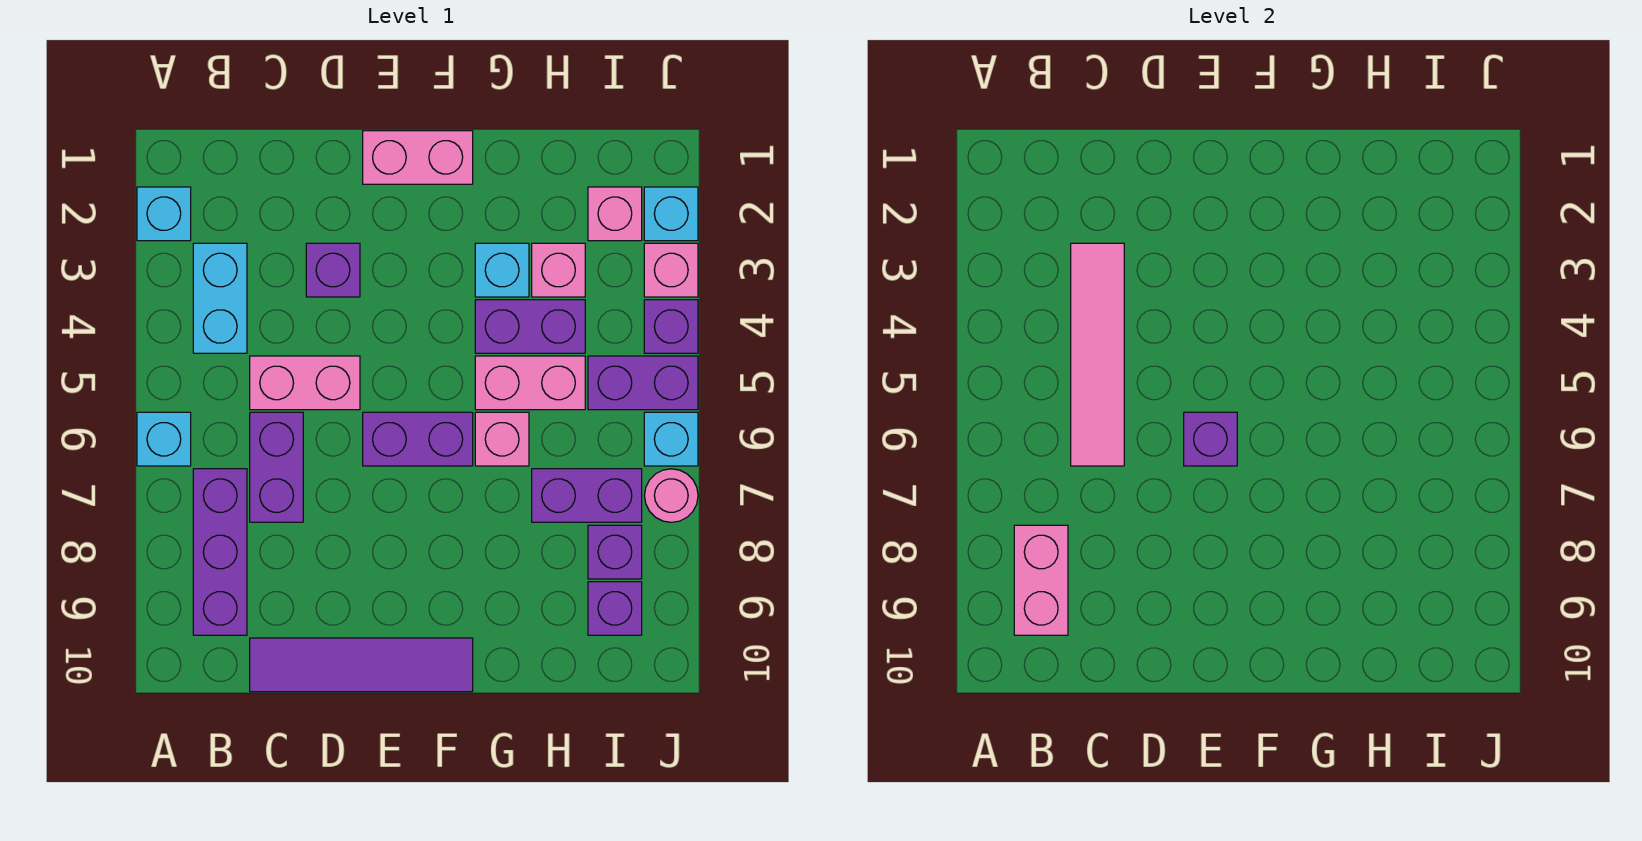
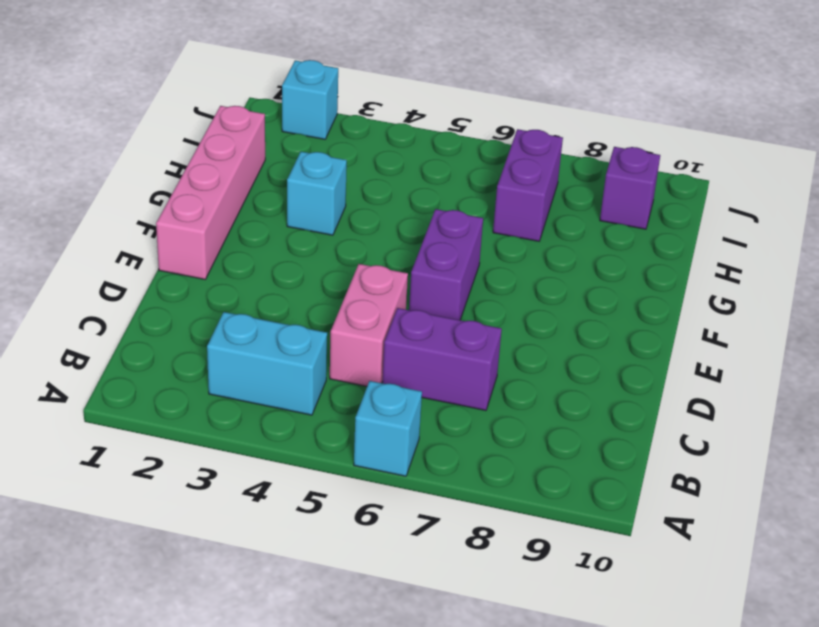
pink brick E1:H1 level 1 -> pink brick E1:F1 level 1
none -> cyan brick A2 level 1
none -> purple brick B7:B9 level 1
none -> purple tile C10:F10 level 1

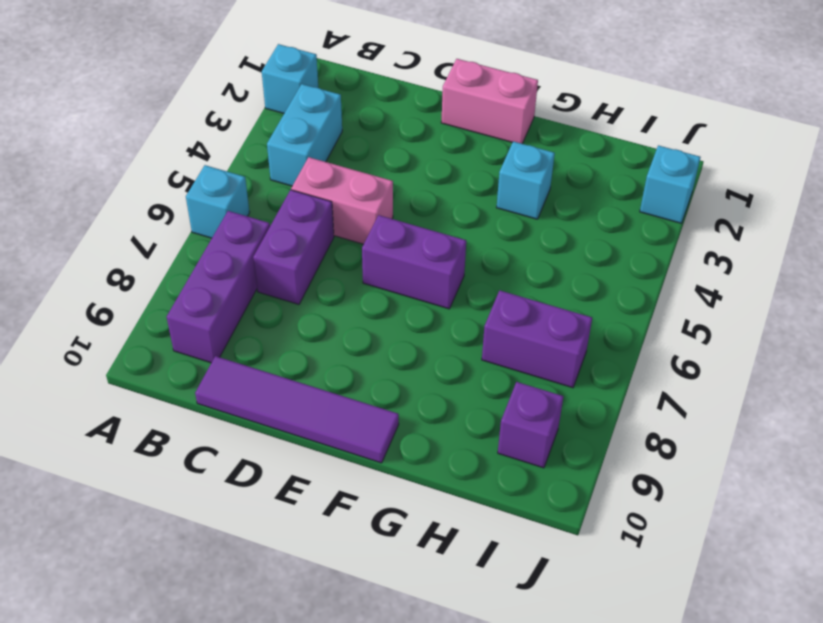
none -> purple brick D3 level 1
none -> purple brick G4:H4 level 1
none -> pink brick G5:H5 level 1

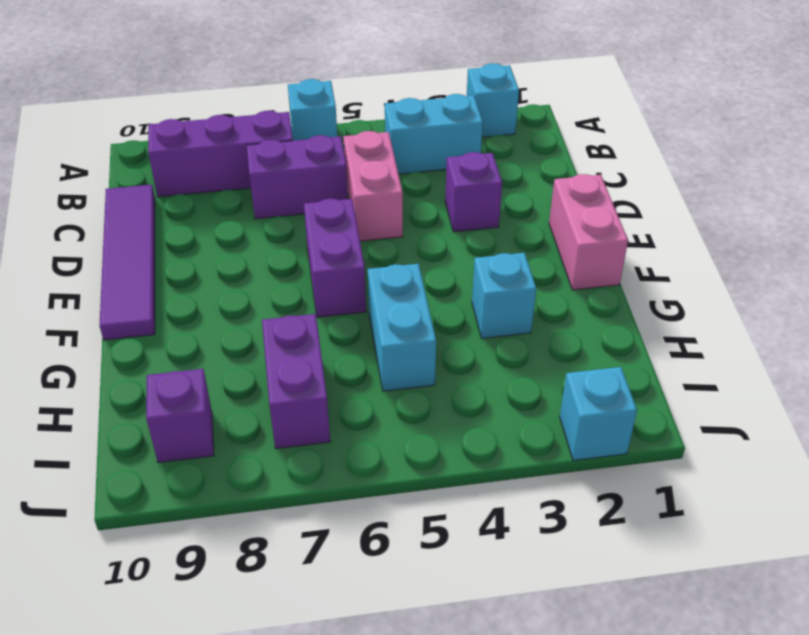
cyan brick G5:H5 level 1 -> pink brick G5:H5 level 1
none -> purple brick G4:H4 level 1
none -> pink brick G6 level 1
none -> pink brick H3 level 1

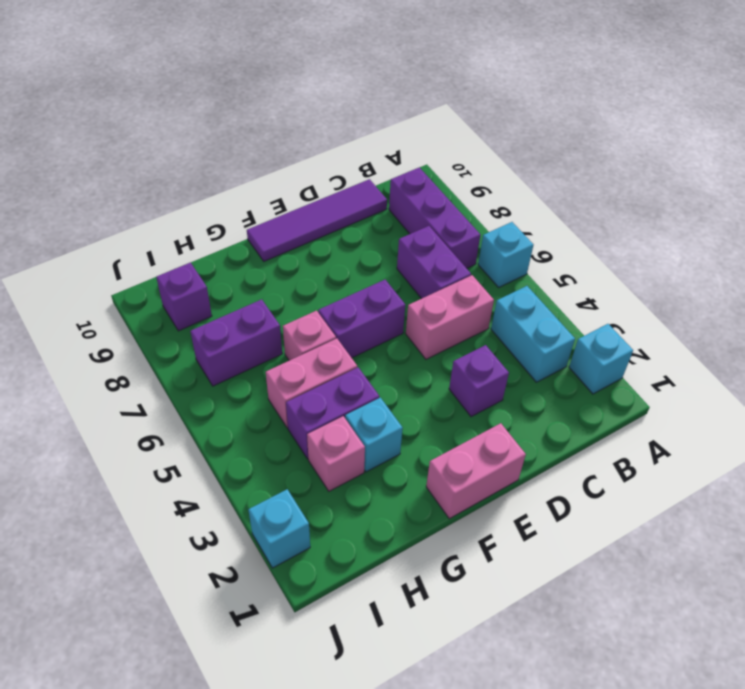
none -> pink brick I2 level 1
none -> purple brick I5:J5 level 1
none -> purple brick I8 level 1

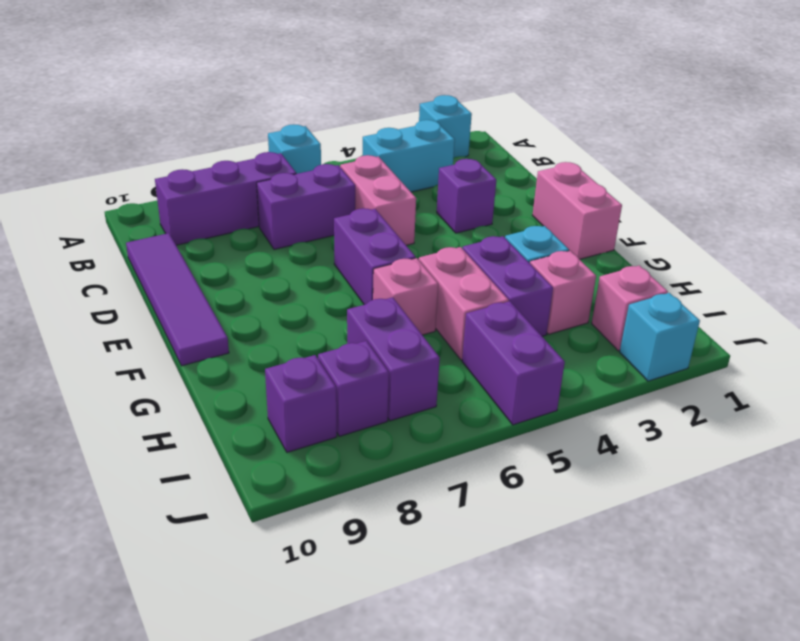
none -> pink brick J3 level 1
none -> purple brick J4 level 1
none -> cyan brick J6 level 1

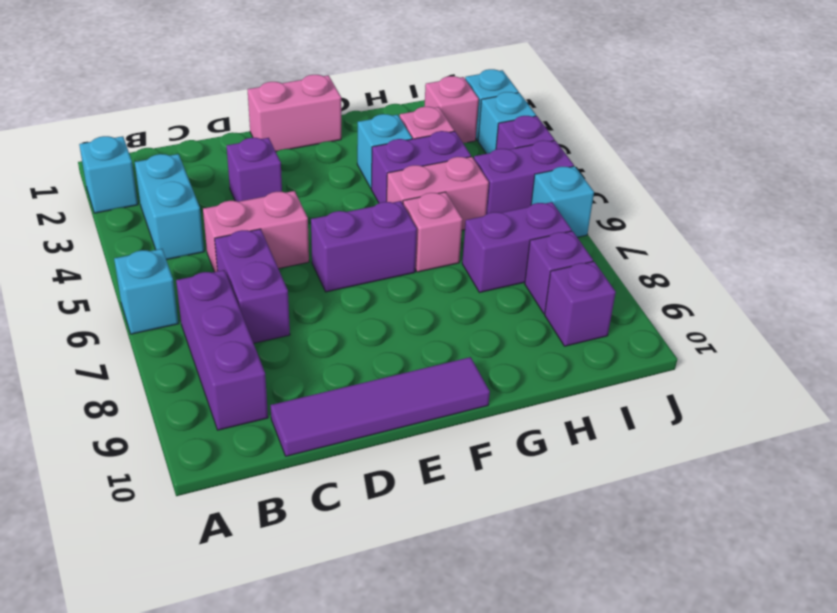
cyan brick J3 level 1 -> pink brick J3 level 1
none -> pink round brick J7 level 1
none -> pink brick B8:B9 level 2
none -> pink tile C3:C6 level 2

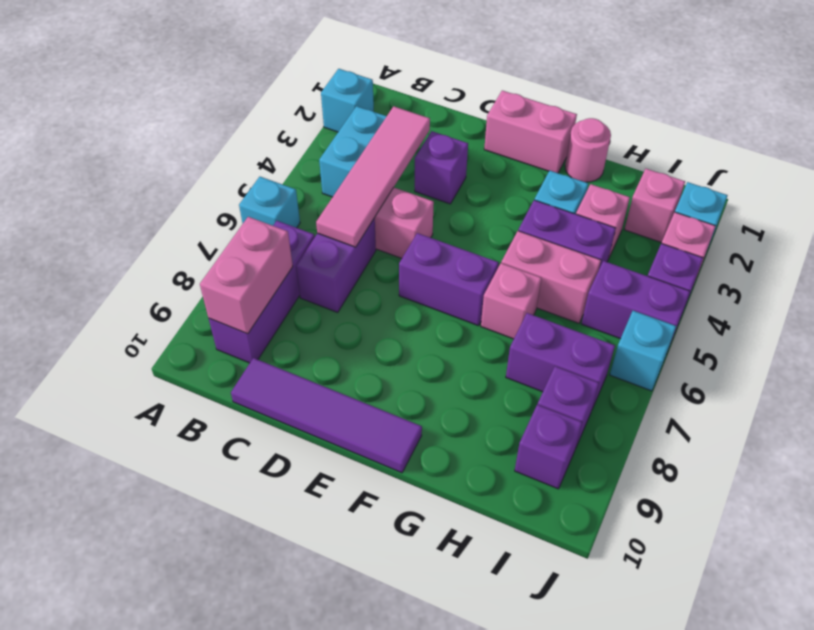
pink round brick G1 level 1 -> pink round brick J7 level 1
none -> purple brick E6 level 2

